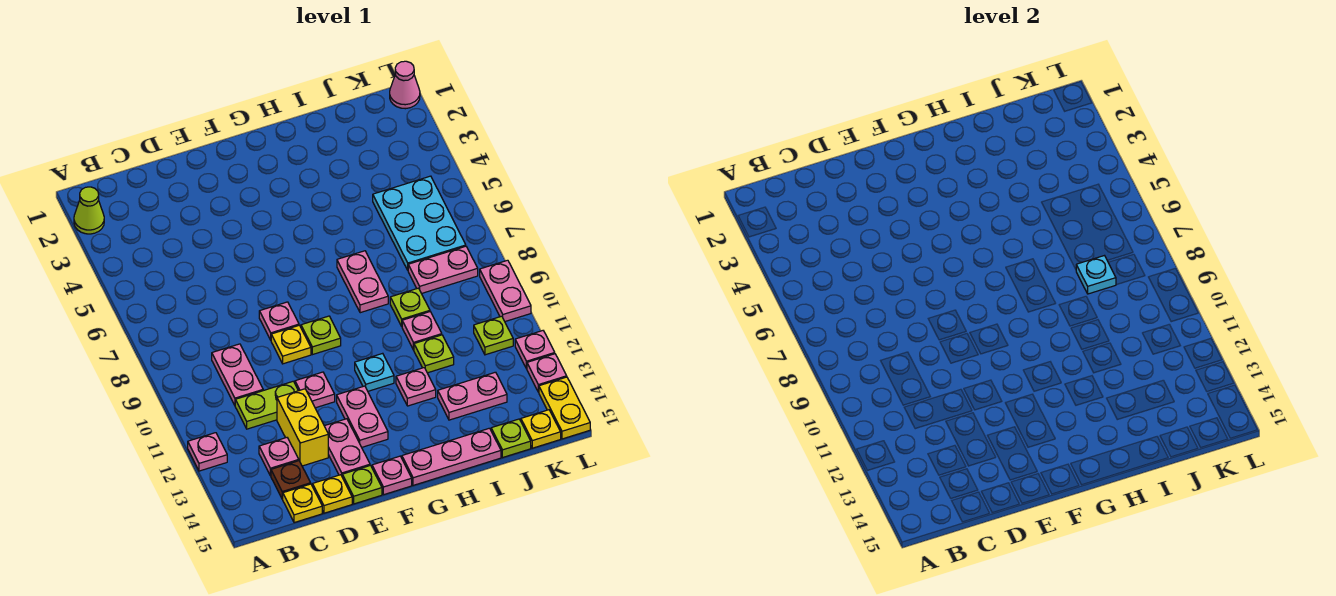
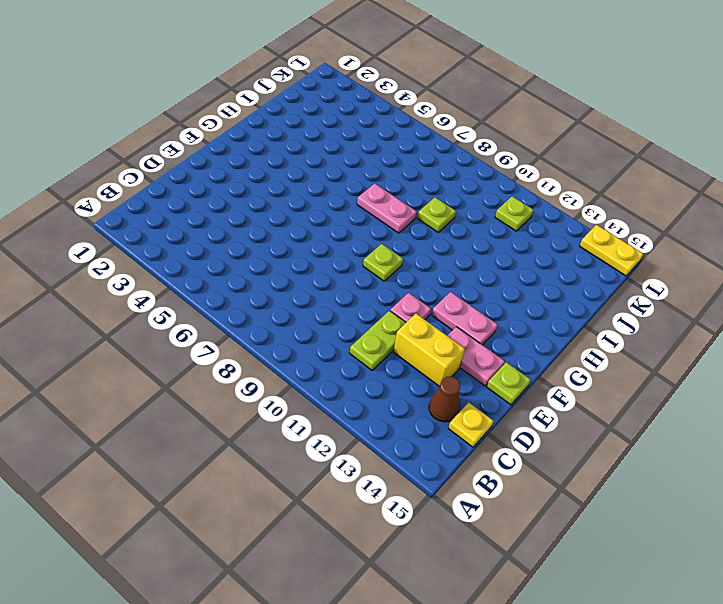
brown cone C14 level 1 -> brown plate C14 level 1
none -> lime cone A2 level 1
none -> pink plate A12 level 1
none -> pink plate C9:C10 level 1
none -> pink plate C13 level 1

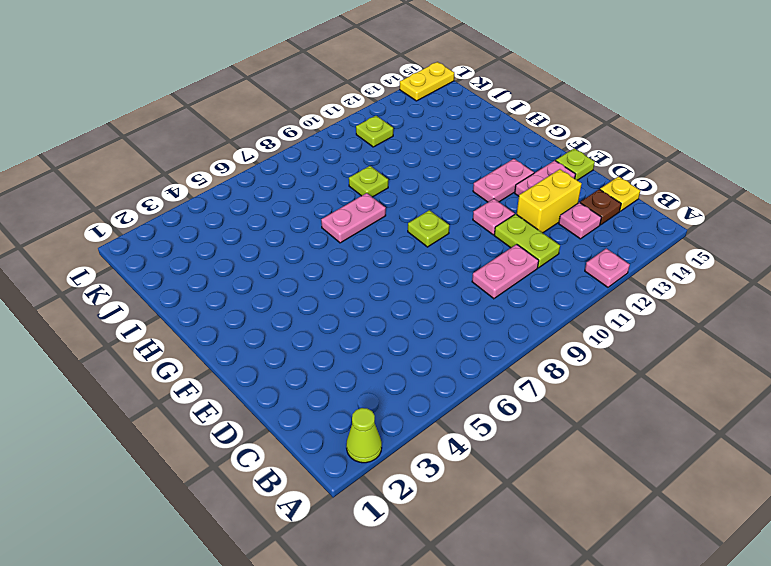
none -> yellow plate D15 level 1
none -> pink plate E8 level 1
none -> yellow plate E9 level 1
none -> pink plate F15 level 1

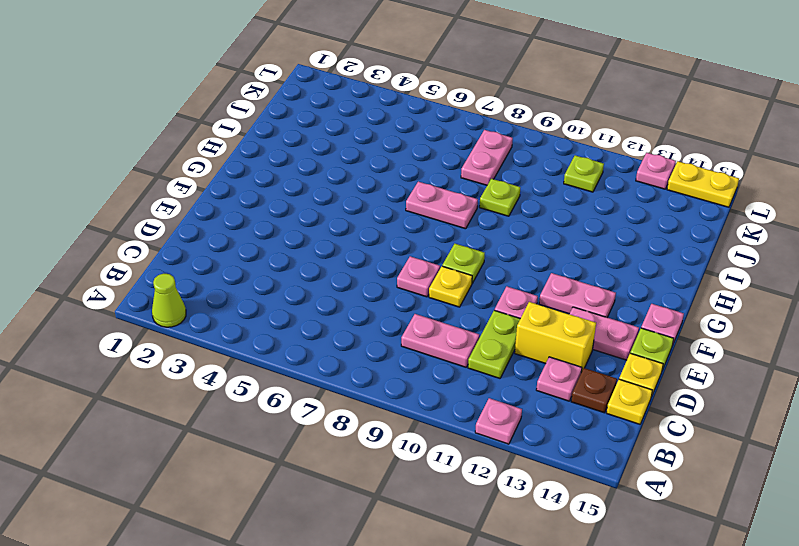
none -> cyan plate G11 level 1
none -> pink plate G15:I15 level 1
none -> pink plate H12 level 1
none -> pink plate I10 level 1

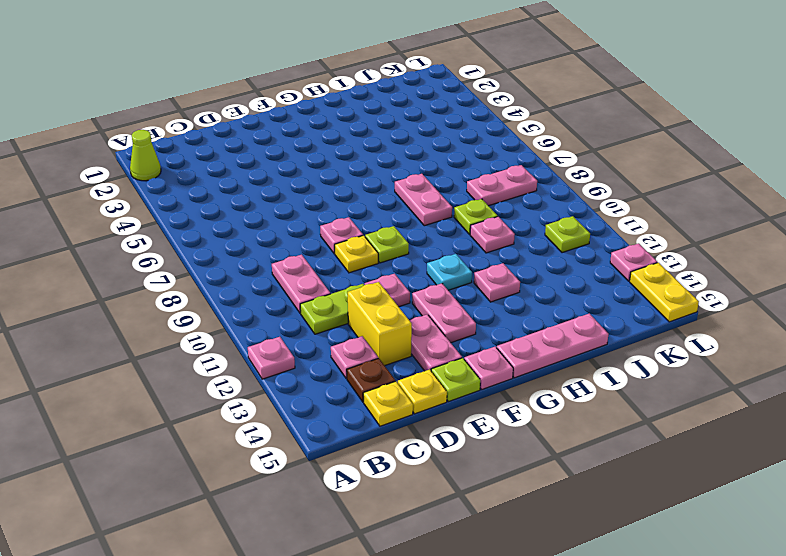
none -> lime plate I11 level 1
none -> pink plate I13:J13 level 1
none -> cyan plate J5:K7 level 1
none -> lime plate J15 level 1

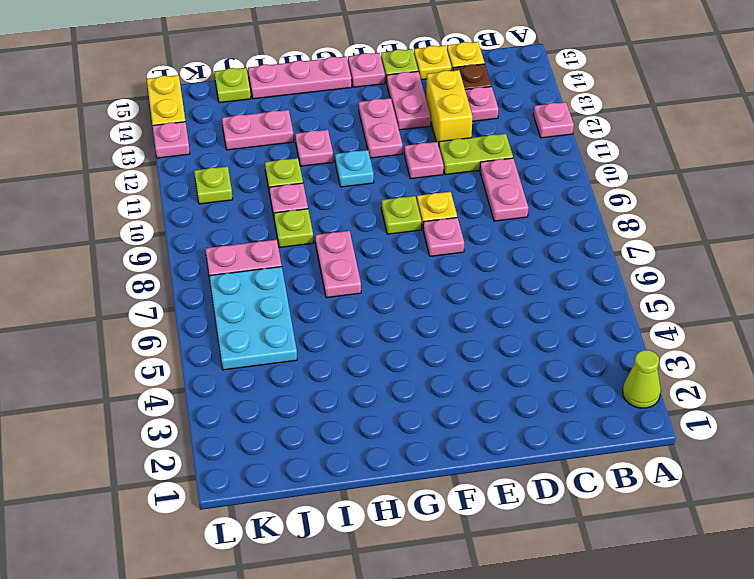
none -> yellow plate K15 level 1
none -> pink cone L1 level 1
none -> pink plate L9:L10 level 1
none -> pink plate L12 level 1

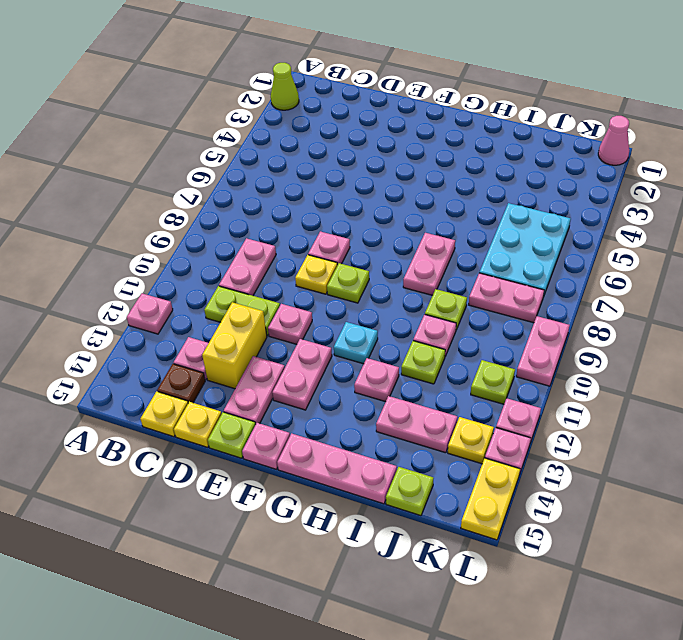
yellow plate K13 level 1 -> yellow plate K15 level 1
none -> cyan plate J8 level 2

